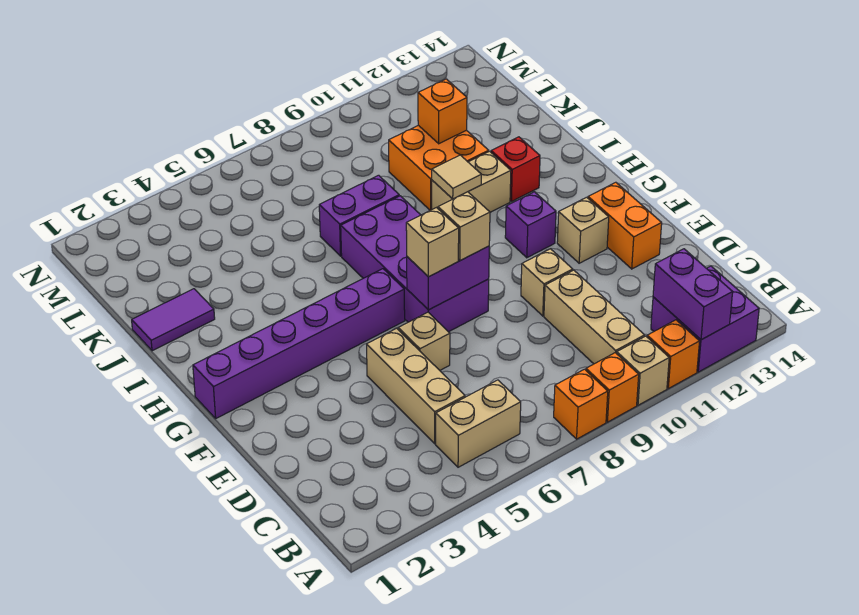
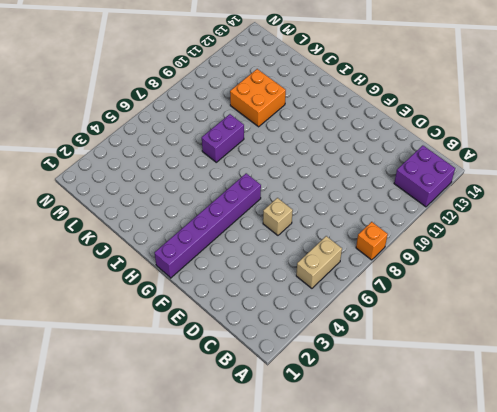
none -> orange brick A9 level 1
none -> tan brick A10 level 1
none -> orange brick A11 level 1

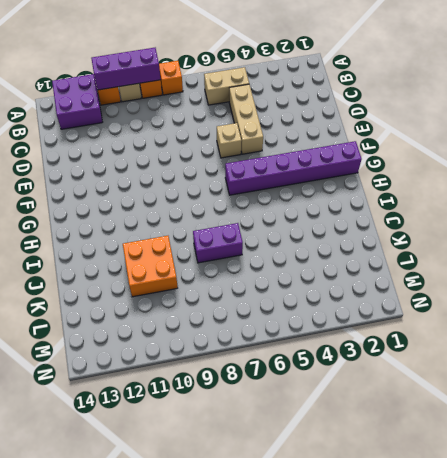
purple brick A9:A11 level 2 -> none
none -> tan brick B10:D10 level 1
none -> tan brick E10 level 1
none -> orange brick E13:F13 level 1

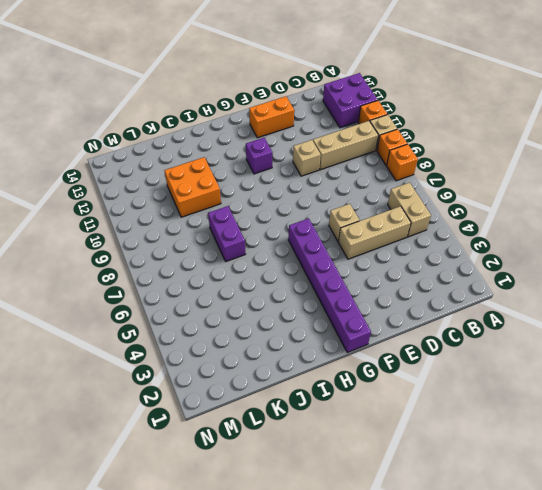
none -> purple brick F7:I8 level 1
none -> tan brick F12 level 1
none -> tan brick I10:I11 level 1

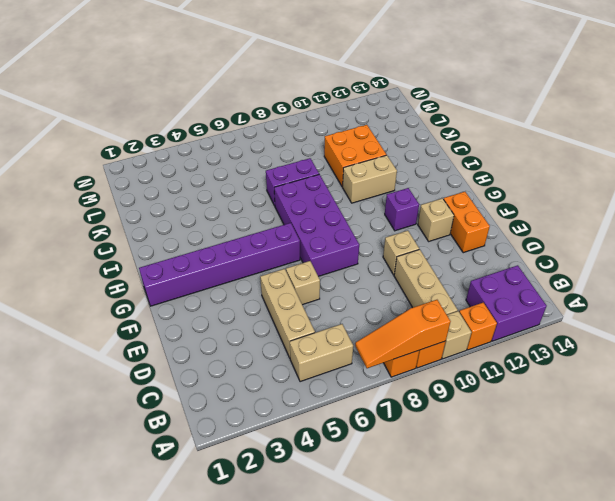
orange slope A7:A9 level 2 top 9 -> none
none -> red brick I12 level 1
none -> purple tile J1:J2 level 1
none -> purple brick A12:B12 level 2

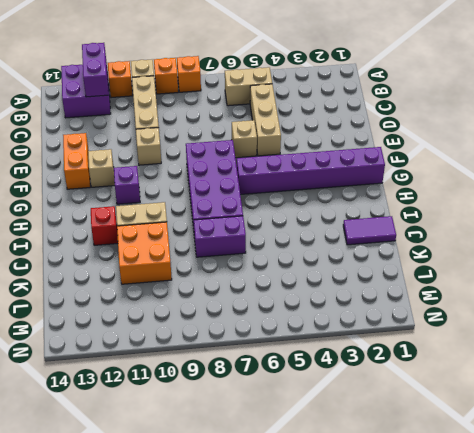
none -> purple brick F7:F8 level 2
none -> tan tile I10 level 2
none -> orange brick K11 level 2

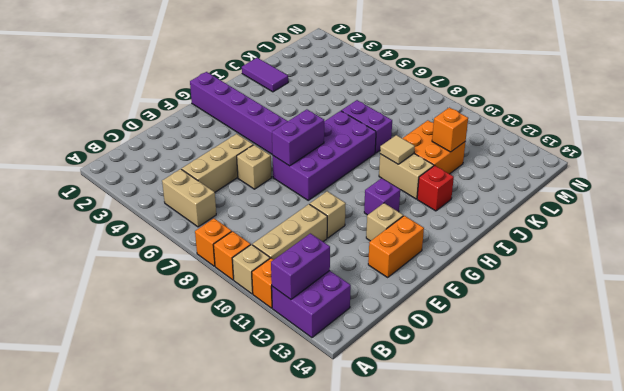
purple brick F7:G7 level 2 -> purple brick F7:F8 level 2
none -> tan brick F7 level 3
none -> tan brick F8 level 3

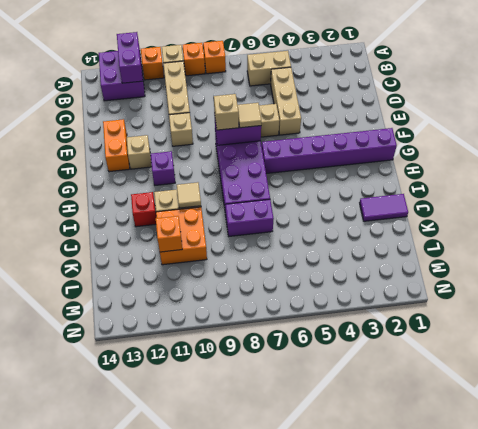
tan tile F7 level 3 -> tan brick F7 level 3

